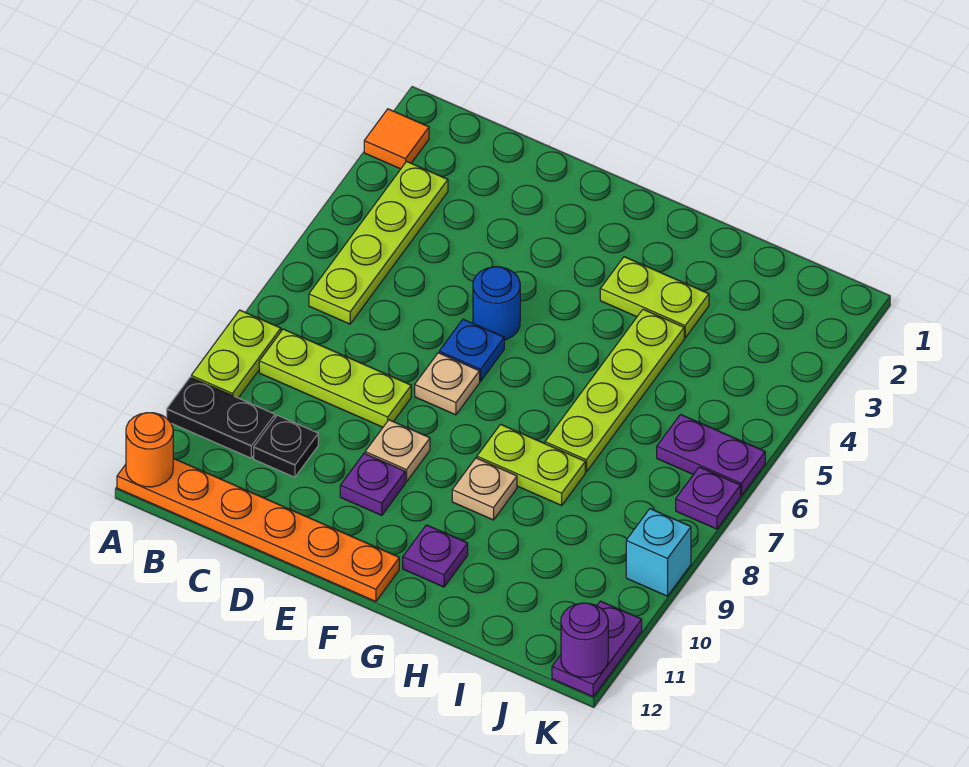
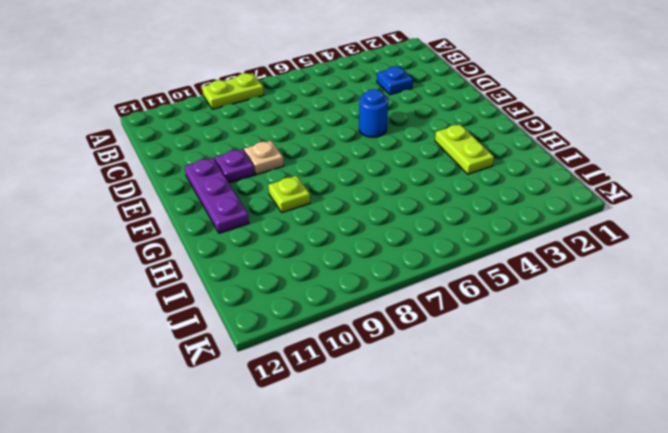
blue plate C3 level 1 -> blue plate E6 level 1
purple plate E11:G11 level 1 -> purple plate G11 level 1
lime plate G9 level 1 -> tan plate G9 level 1
none -> orange tile A2 level 1
none -> black plate A10:B10 level 1
none -> orange plate A12:F12 level 1

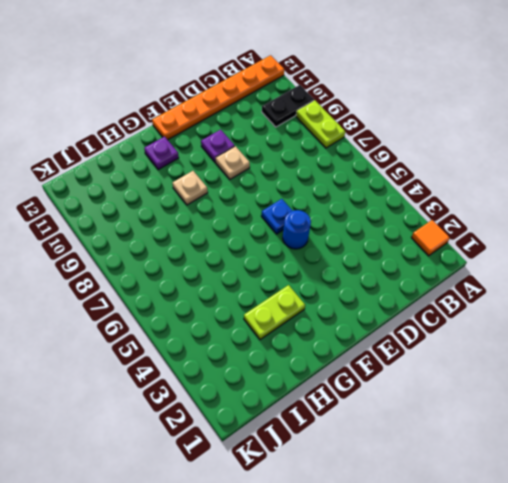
none -> lime plate B3:B6 level 1
none -> lime plate B8:D8 level 1
none -> black plate C10 level 1

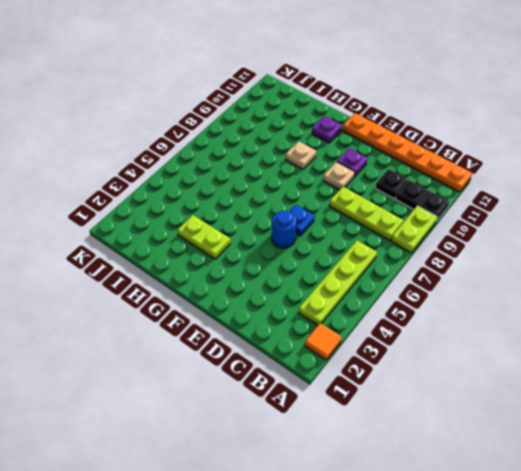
none -> tan plate E7 level 1
none -> lime plate G8:H8 level 1
none -> lime plate H4:H7 level 1

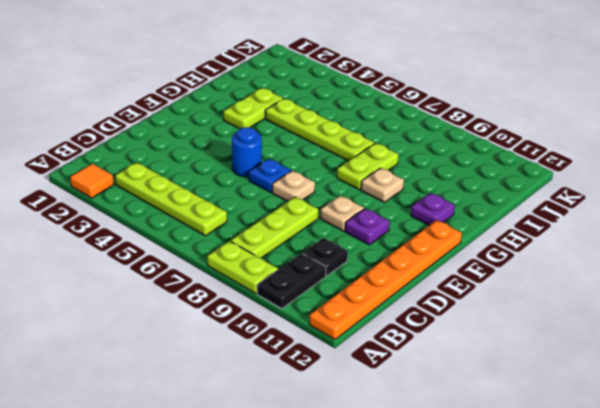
none -> purple plate J6:K6 level 1
none -> purple plate K7 level 1
none -> cyan brick K9 level 1

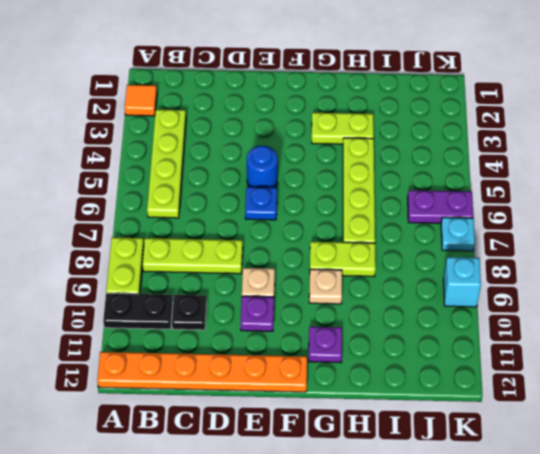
cyan plate K7 level 1 -> purple plate K7 level 1
none -> tan plate E7 level 1
none -> purple plate K11:K12 level 1
none -> orange round brick A12 level 2

